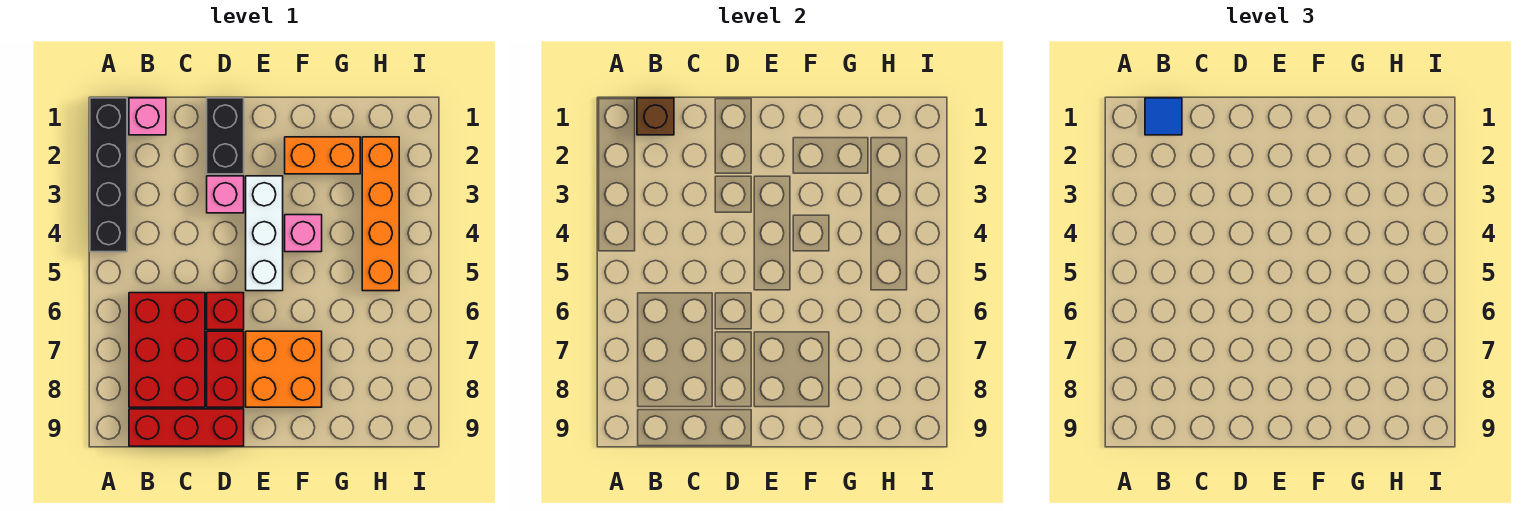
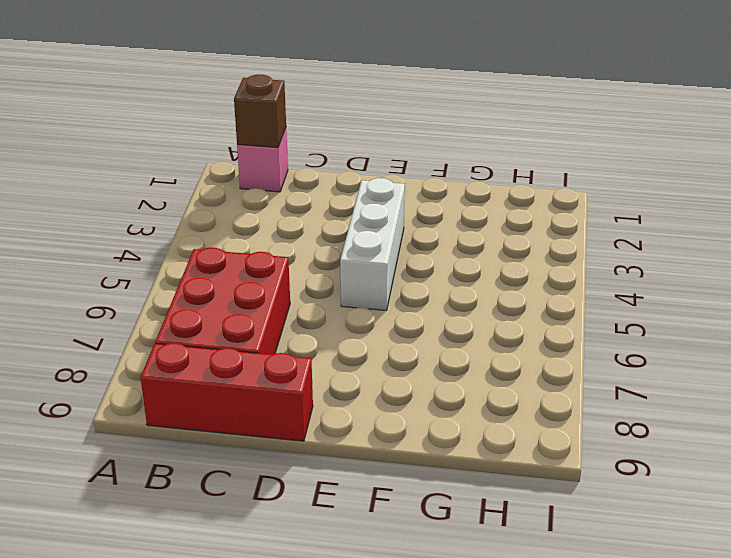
none -> black brick A1:A4 level 1
none -> black brick D1:D2 level 1
none -> pink brick D3 level 1

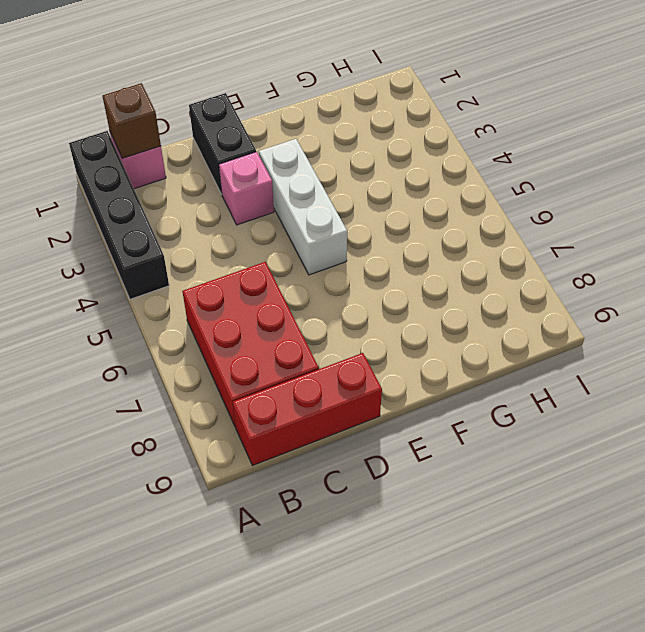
none -> red brick D6 level 1
none -> red brick D7:D8 level 1
none -> orange brick E7:F8 level 1

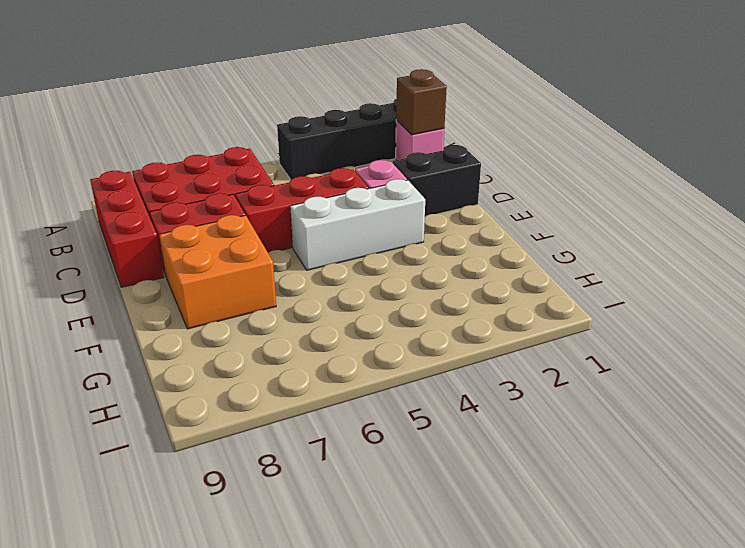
red brick D4:D6 level 1 -> red brick D6 level 1
none -> orange brick F2:G2 level 1
none -> pink brick F4 level 1
none -> orange brick H2:H5 level 1

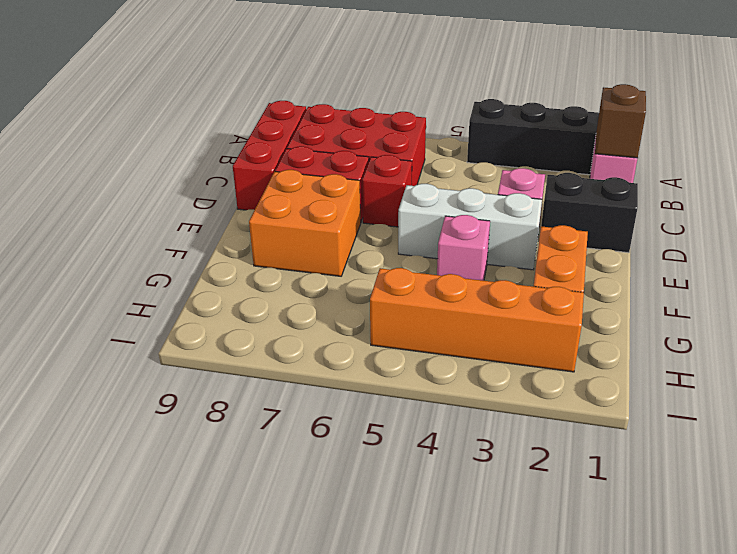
none -> blue tile B1 level 3

